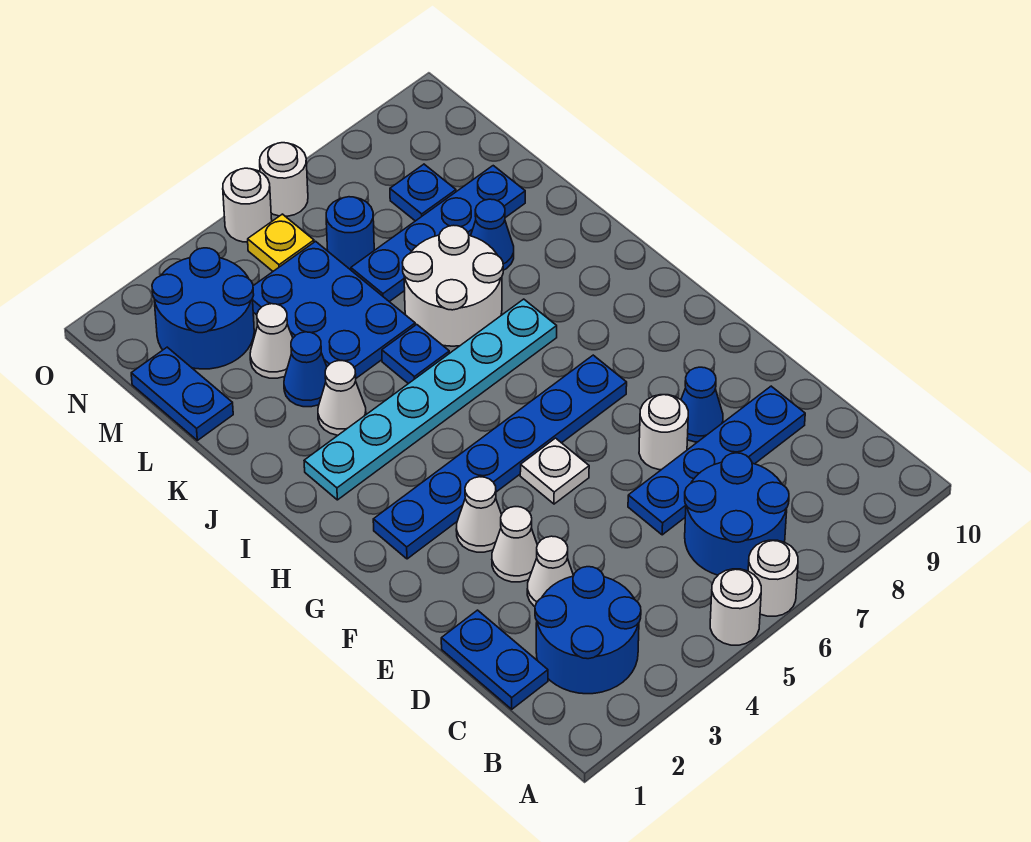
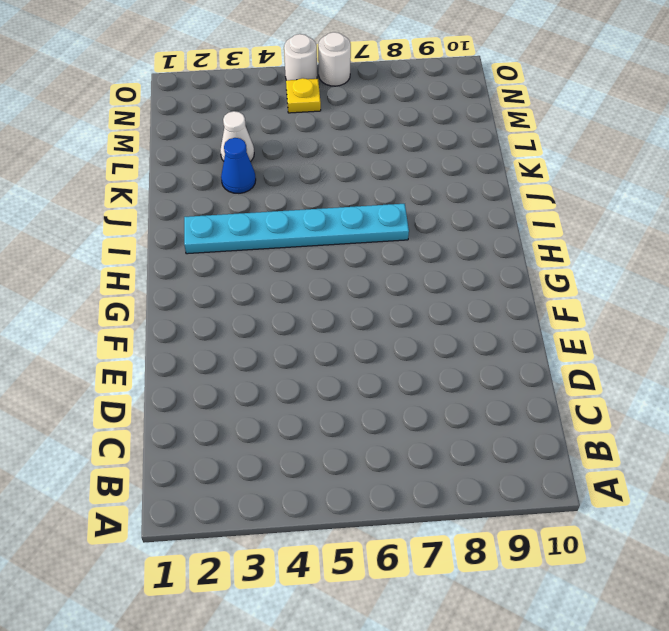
none -> white round brick A5 level 1
none -> white round brick A6 level 1
none -> blue round brick B2:C3 level 1

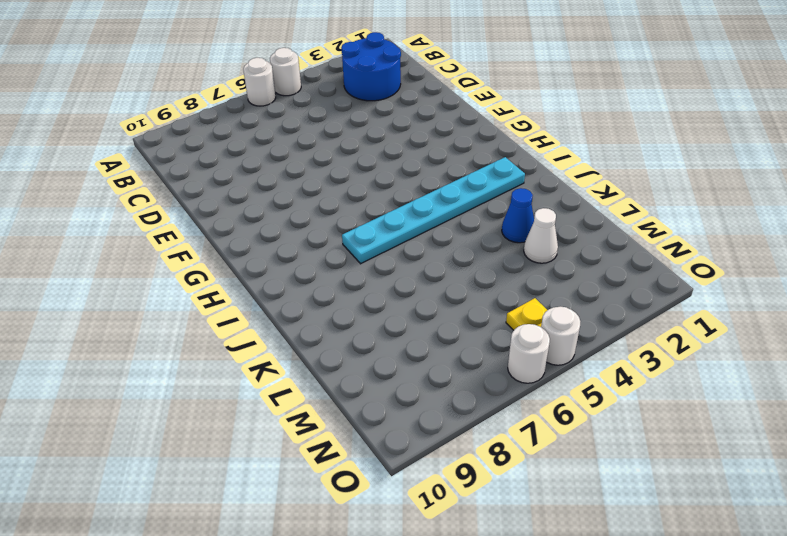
none -> blue round brick B6:C7 level 1
none -> blue plate C1:D1 level 1
none -> white cone D3 level 1

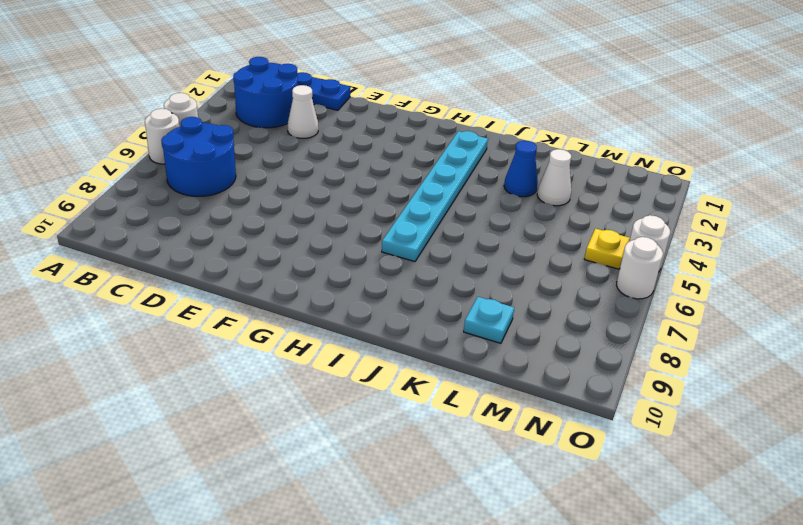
cyan plate L9 level 1 -> blue plate L6:L9 level 1
none -> blue plate D6:D9 level 1
none -> white cone E3 level 1
none -> white round brick E7 level 1

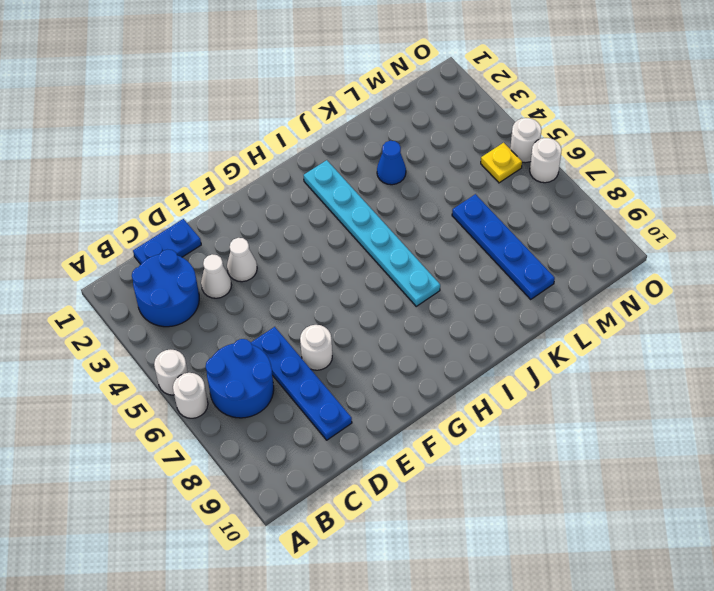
none -> blue cone E8 level 1
none -> white cone F3 level 1
none -> white plate F5 level 1

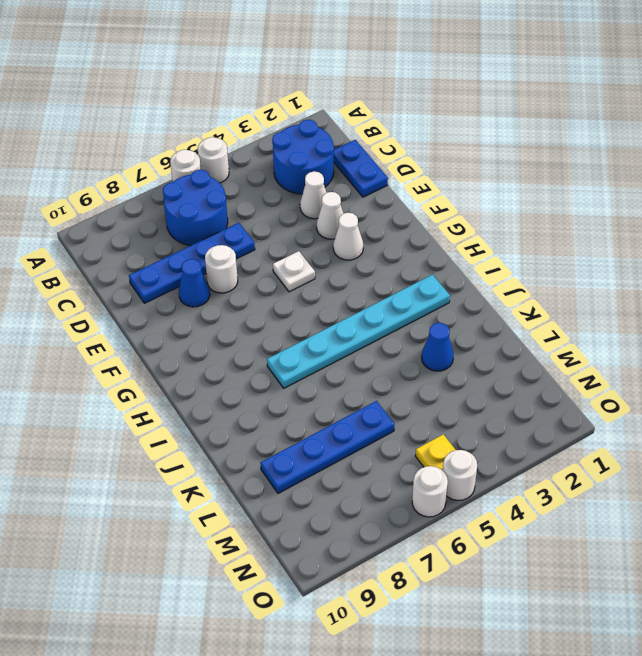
none -> blue plate G2:G7 level 1
none -> white cone J3 level 1
none -> blue plate J5 level 1

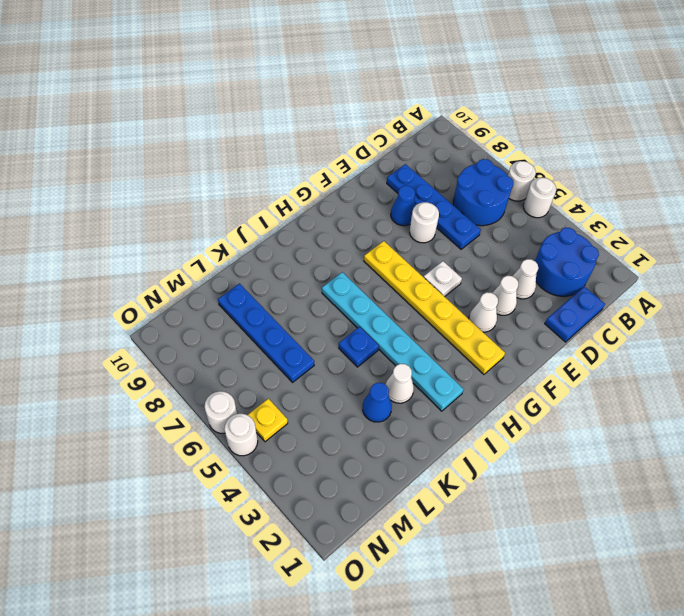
yellow plate G2:G7 level 1 -> blue plate G2:G7 level 1
none -> white round brick J6:K7 level 1
none -> blue plate K4:M5 level 1
none -> blue cone K8 level 1

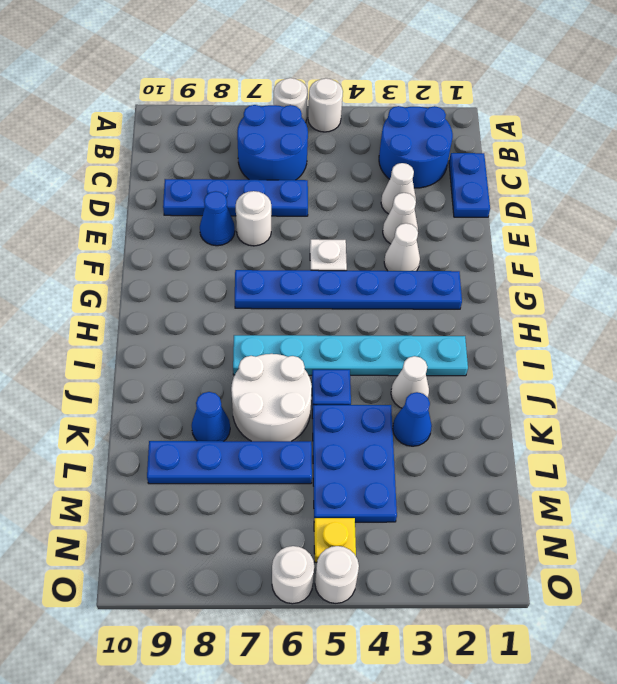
none -> blue plate L1:M1 level 1
none -> white cone L3 level 1
none -> blue round brick M2:N3 level 1

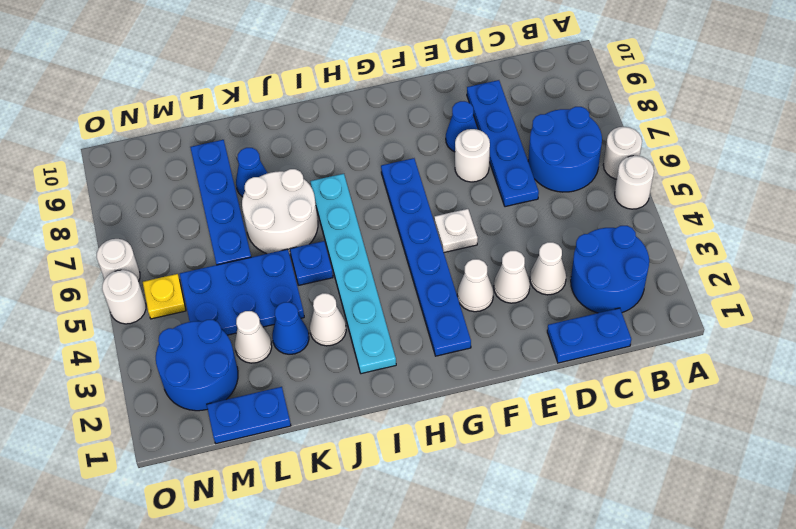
none -> blue round brick M6 level 1
none -> blue plate M8 level 1

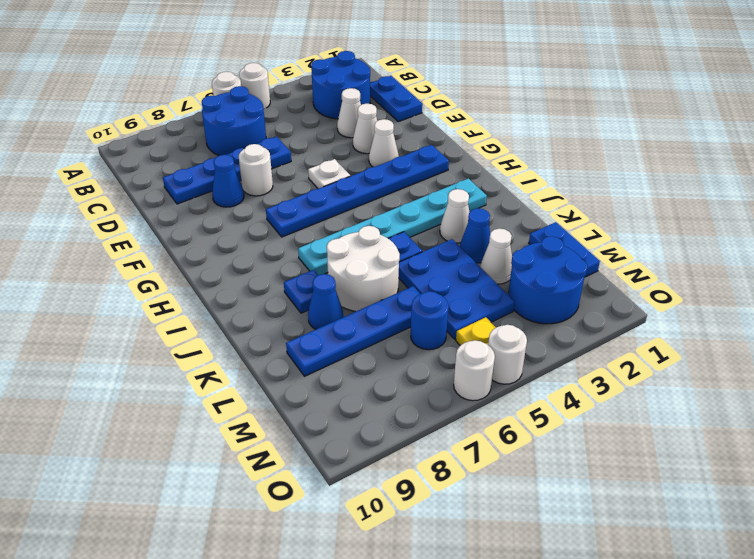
blue plate J8 level 1 -> blue plate M8 level 1

